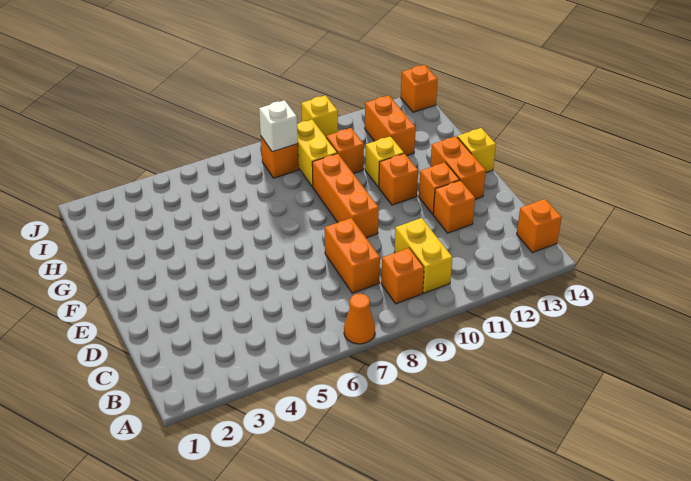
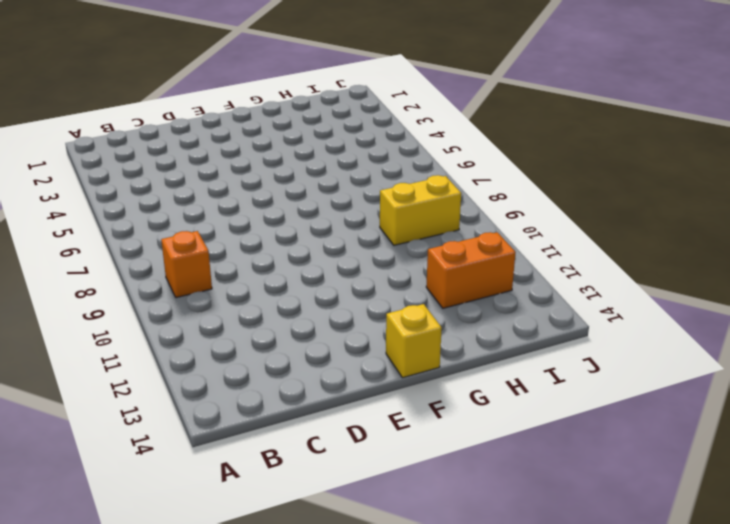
none -> orange cone A7 level 1
none -> yellow brick B10:C10 level 1
none -> orange brick B14 level 1

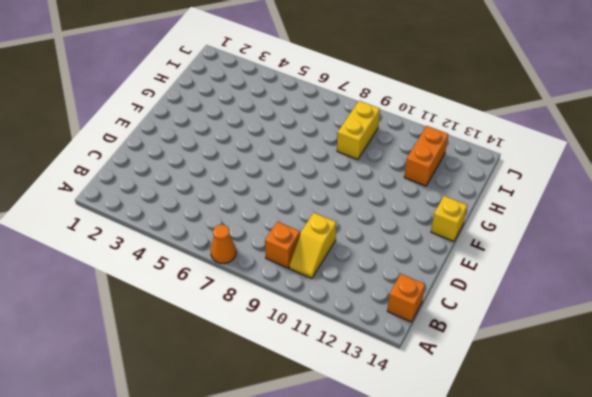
yellow slope B10:C10 level 1 top C -> yellow brick B10:C10 level 1
none -> orange brick C8:D8 level 1
none -> orange brick D12 level 1
none -> orange brick E9:G9 level 1

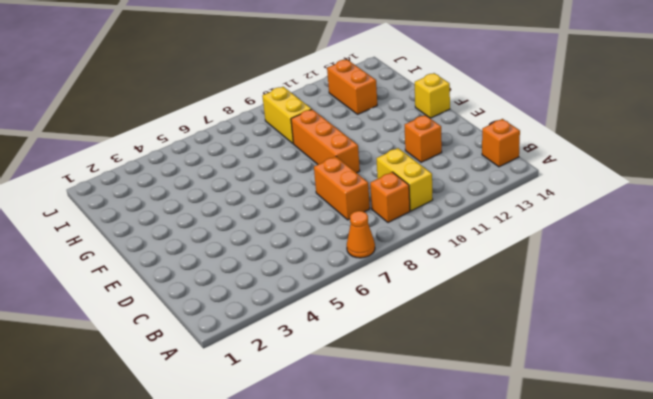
none -> orange brick E12 level 1
none -> orange brick E13:F13 level 1
none -> orange brick F11 level 1

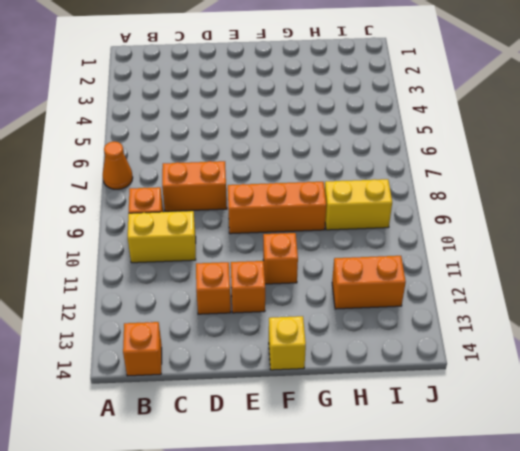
none -> orange brick E13:F13 level 1
none -> yellow brick G11 level 1
none -> orange brick H10 level 1

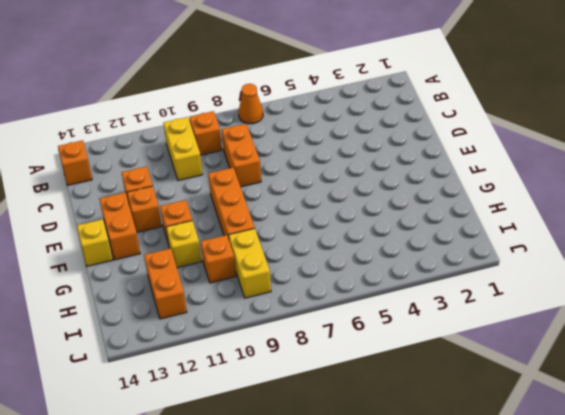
none -> orange brick I8 level 1
none -> yellow brick J10 level 1
none -> orange brick J14 level 1

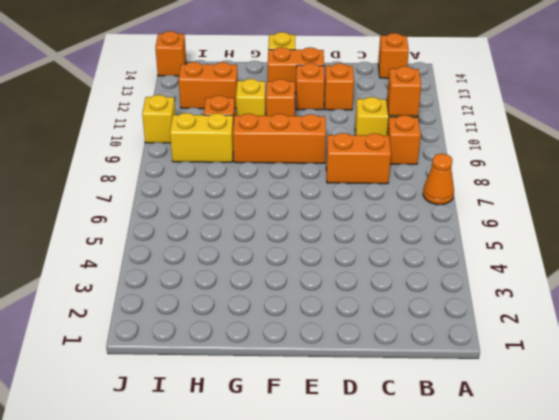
orange brick B10 level 2 -> orange brick I8 level 1
none -> white brick I8 level 2

